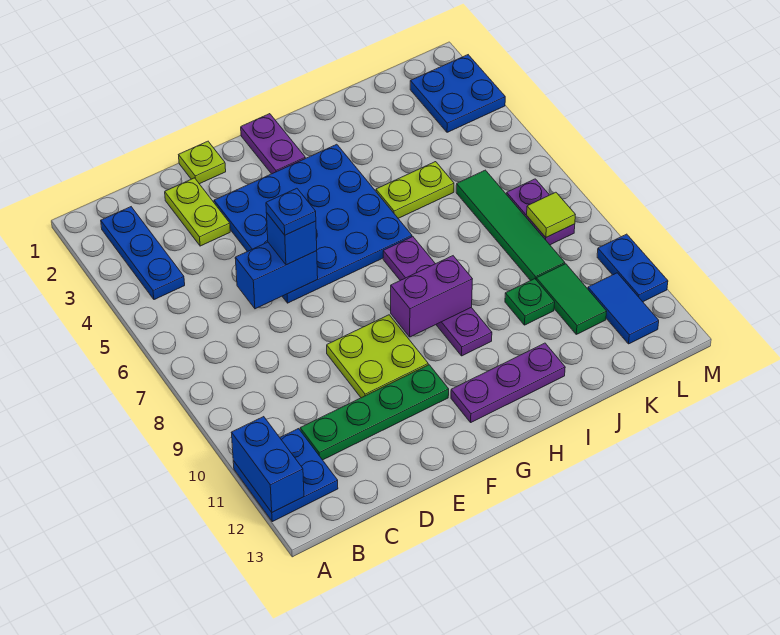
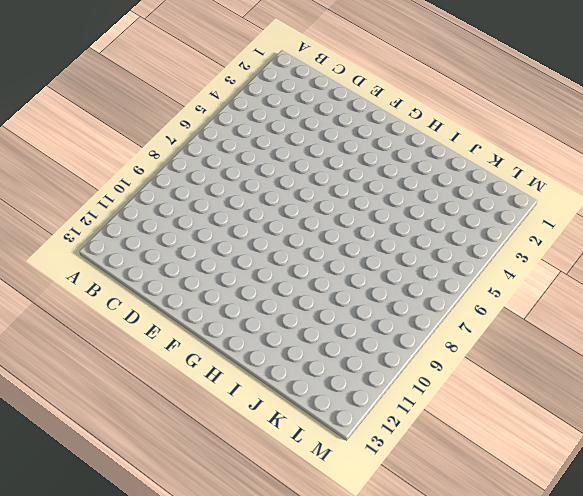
none -> blue plate A11:B12 level 1
none -> blue plate B2:B4 level 1
none -> green plate C11:F11 level 1

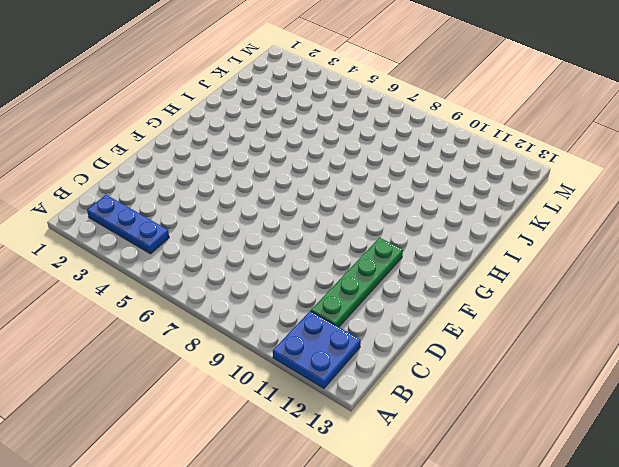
none -> lime plate D2:D3 level 1
none -> lime plate E1 level 1
none -> blue plate E3:H6 level 1

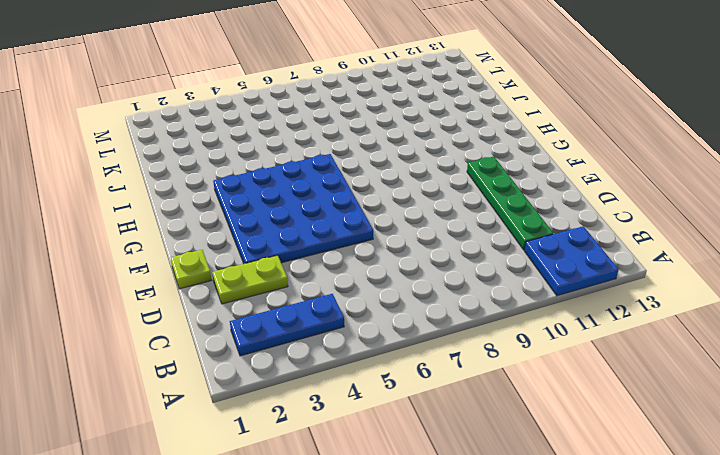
none -> lime plate E9:F10 level 1
none -> purple plate G1:G2 level 1
none -> purple plate G12:I12 level 1

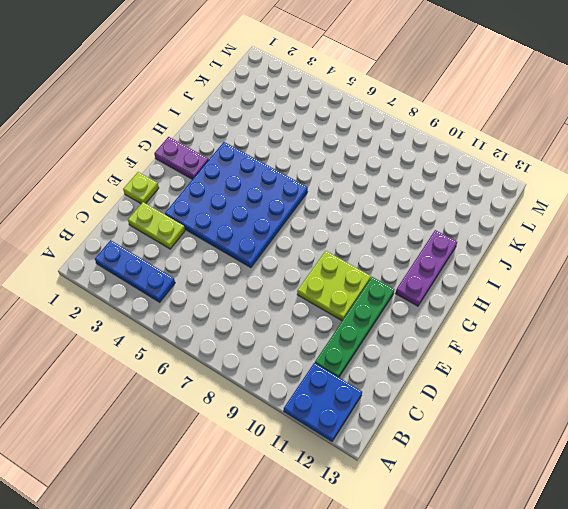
none -> purple plate H7:H10 level 1
none -> lime plate I5:J5 level 1
none -> green plate J10 level 1

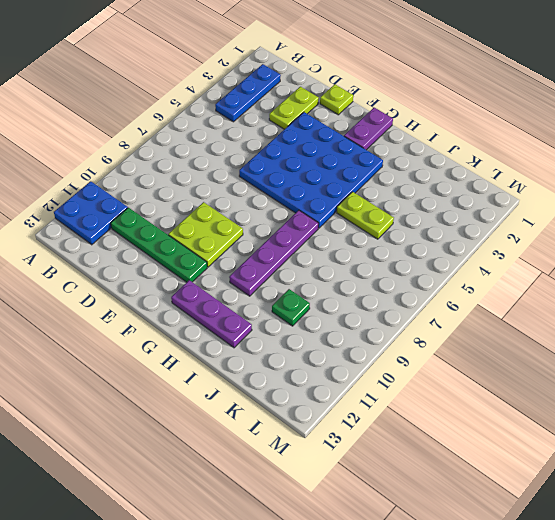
none -> green tile K6:K9 level 1
none -> green tile K10:K11 level 1
none -> blue plate L2:M3 level 1

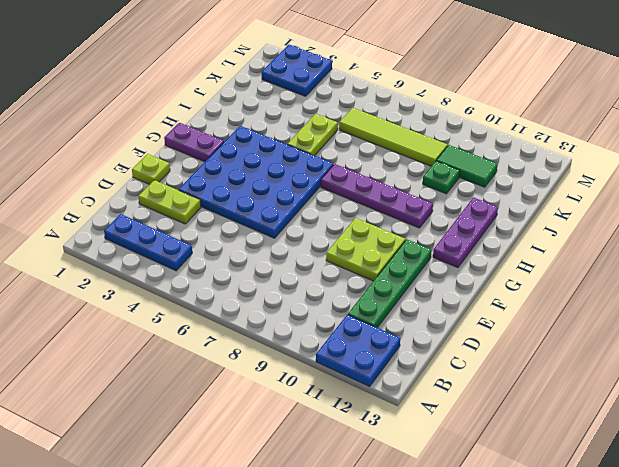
lime tile K6:K9 level 1 -> green tile K6:K9 level 1
none -> purple plate L7:L8 level 1
none -> blue tile L11:L12 level 1
none -> blue plate M10:M11 level 1

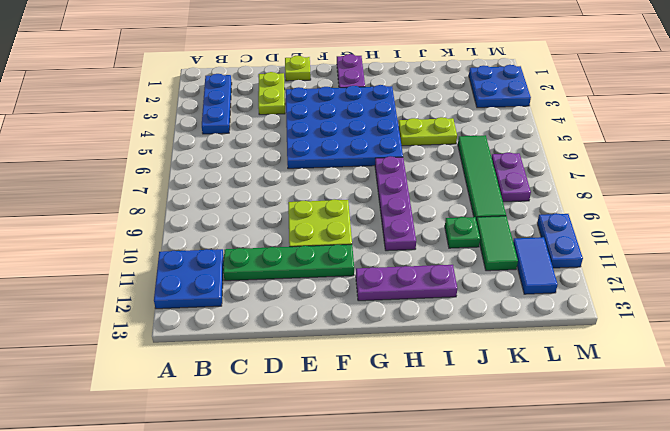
none -> blue brick A11:A12 level 2
none -> blue brick D6:E6 level 2
none -> purple brick G9:H9 level 2

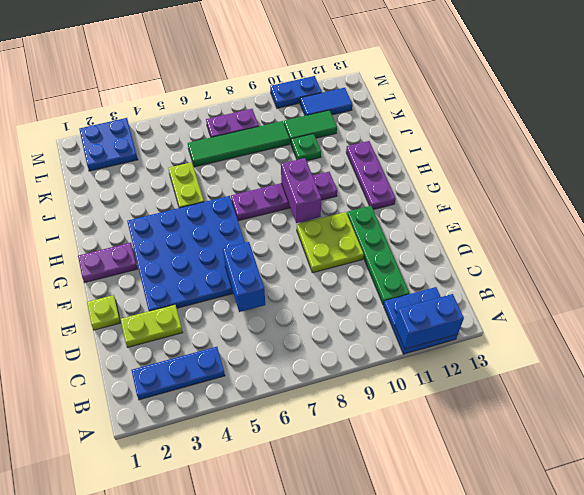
none -> lime tile L8 level 2
none -> blue brick E6 level 3
none -> blue plate E6 level 4

